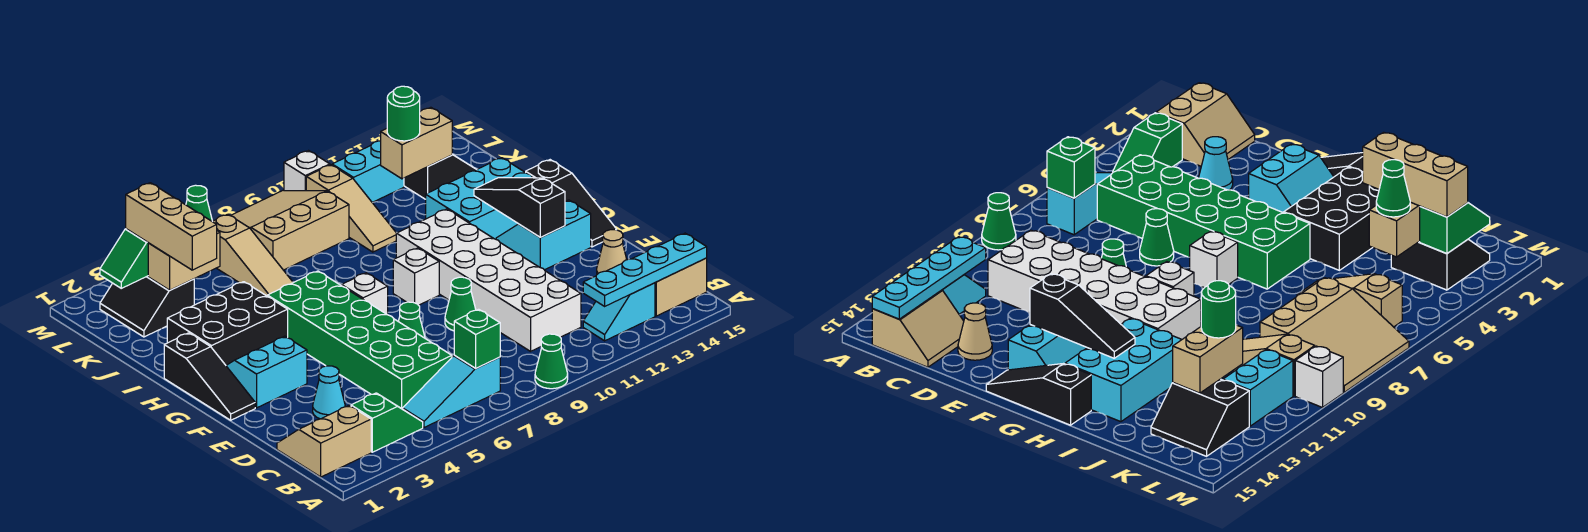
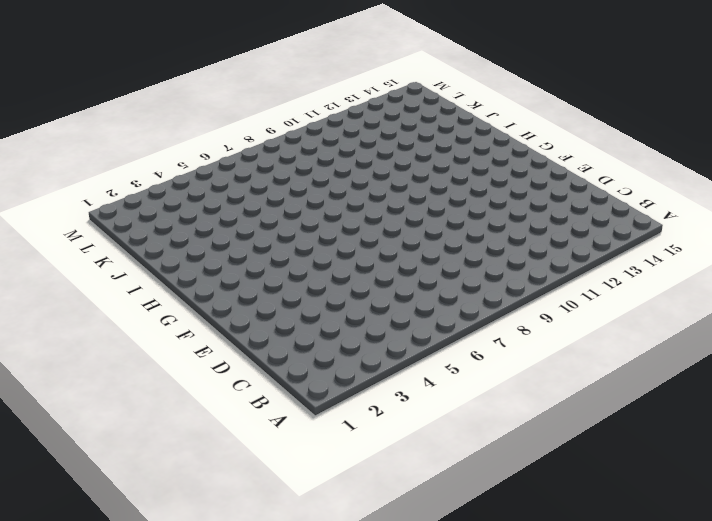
none -> green cone A9 level 1
none -> tan slope B1:C2 level 1 top B
none -> green slope B3:B4 level 1 top 3
none -> cyan slope B5:B7 level 1 top 7

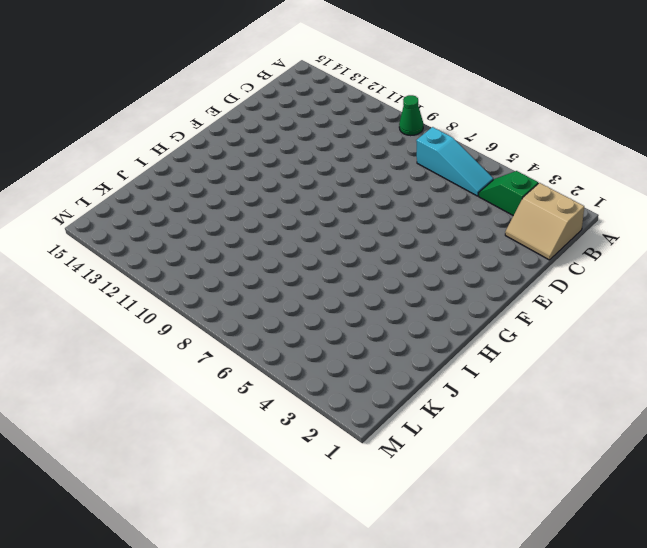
none -> cyan slope B12:B13 level 1 top 13
none -> tan slope B14:C15 level 1 top B
none -> green brick C5:H6 level 1
none -> white brick C10:H11 level 1

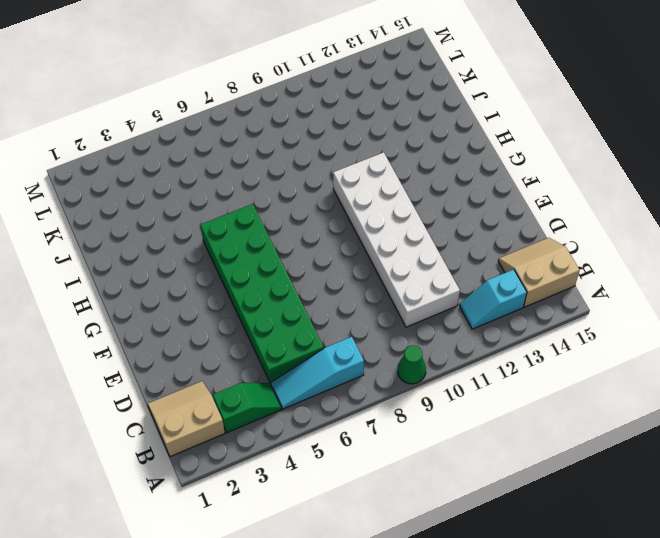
none -> cyan cone D3 level 1
none -> tan cone D14 level 1
none -> green cone E7 level 1
none -> green cone E9 level 1

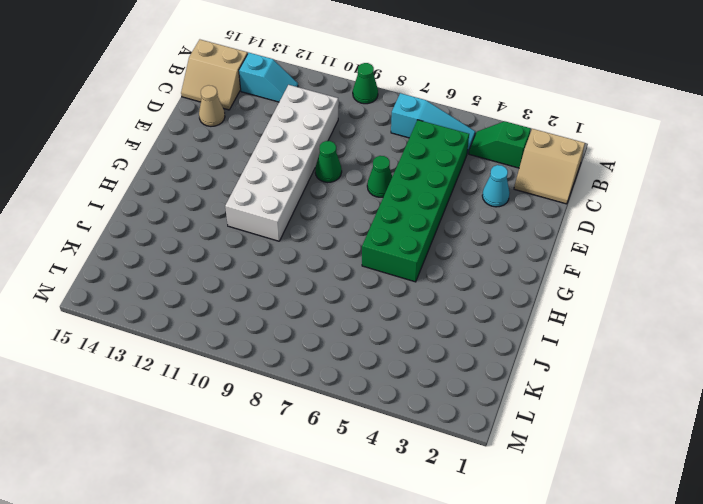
none -> black slope F1:H1 level 1 top H
none -> cyan slope F2:G3 level 1 top F
none -> cyan slope F13:G14 level 1 top F
none -> black slope F15:H15 level 1 top H

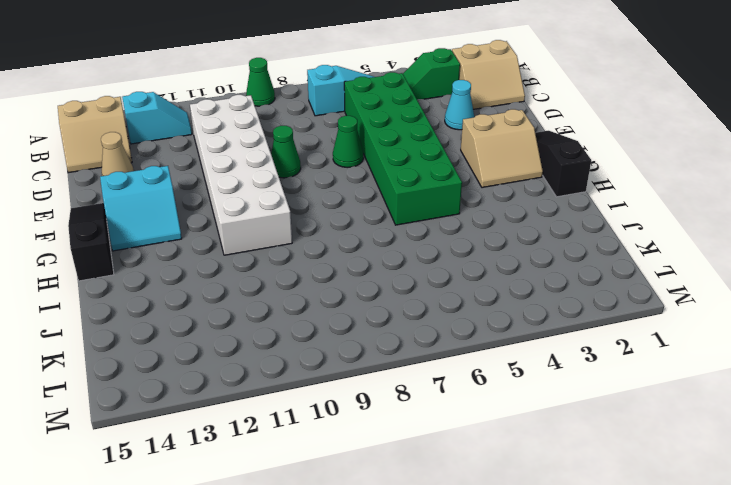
tan slope F2:G3 level 1 top F -> cyan slope F2:G3 level 1 top F
none -> white brick G7 level 1
none -> white brick G9 level 1
none -> black brick H2:I4 level 1
none -> cyan brick H12:I14 level 1

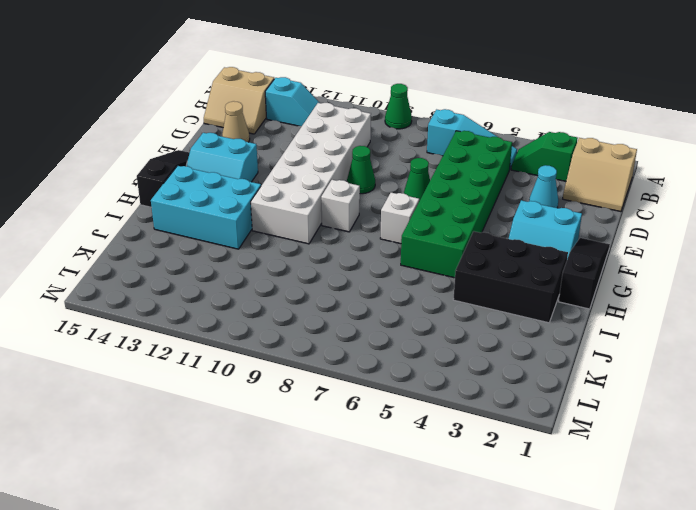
none -> tan slope J6:L6 level 1 top L
none -> tan slope J10:L10 level 1 top L
none -> black slope K2:L3 level 1 top 3
none -> tan slope K7:M9 level 1 top K

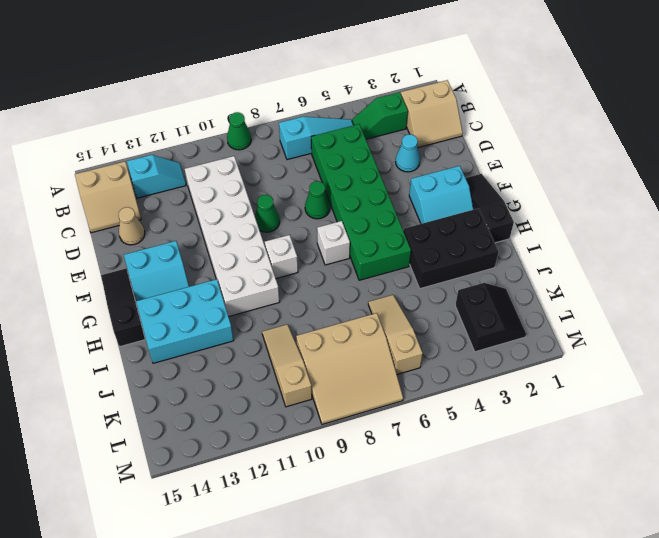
none -> black slope K13:L14 level 1 top 13
none -> cyan brick L11:L12 level 1
none -> white brick M10 level 1
none -> green brick B7 level 2

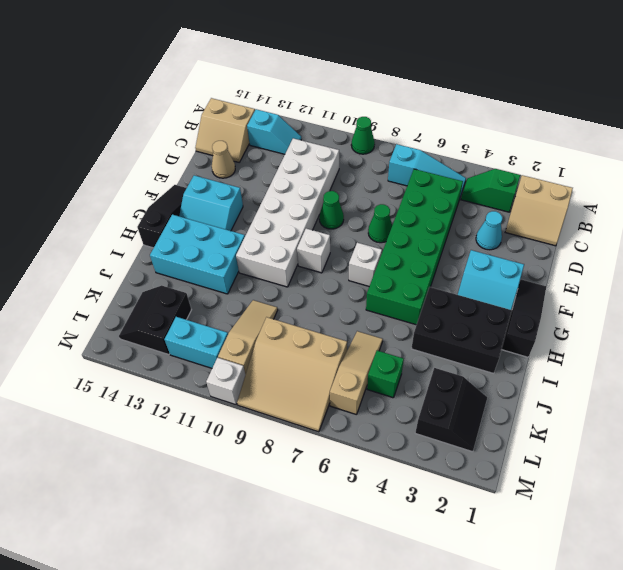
green brick K5 level 1 -> green brick B7 level 2
none -> cyan plate B12:B15 level 2
none -> black slope F13:H13 level 2 top F
none -> tan brick K3:K4 level 2
none -> tan brick K12:K13 level 2

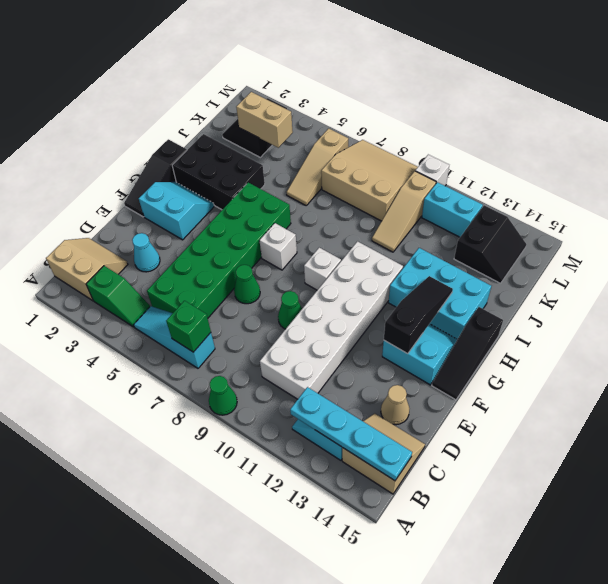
none -> tan brick K12:K13 level 2
none -> green slope L2:L3 level 2 top 3
none -> tan brick J3:L3 level 3
none -> green cone K4 level 3

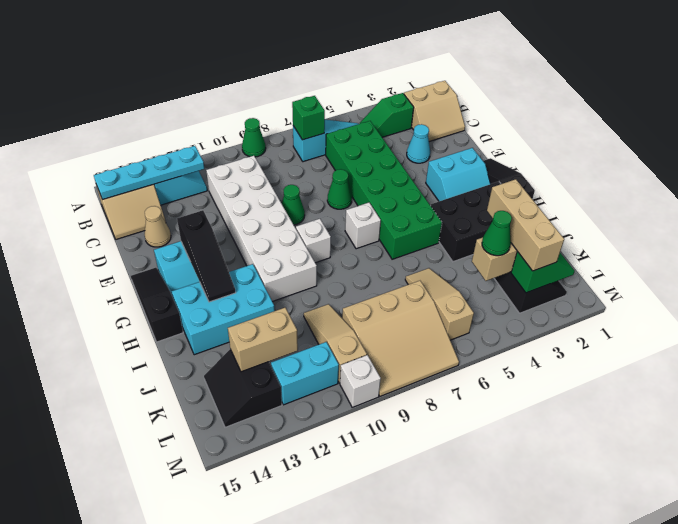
none -> green round brick K12 level 3

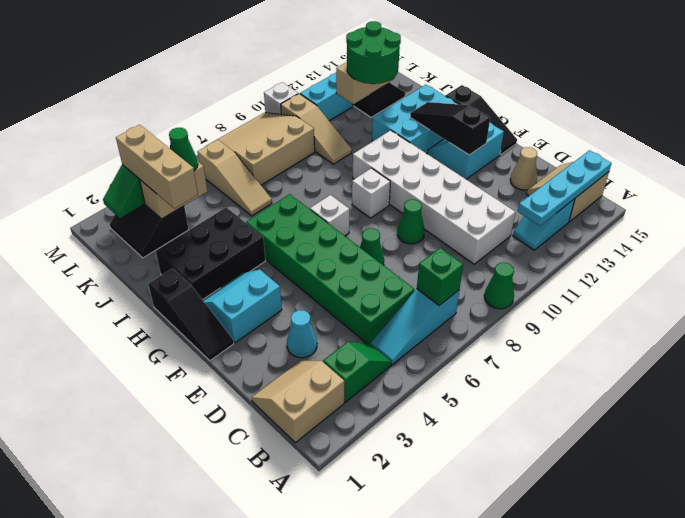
green round brick J12:K13 level 3 -> green round brick K12 level 3

